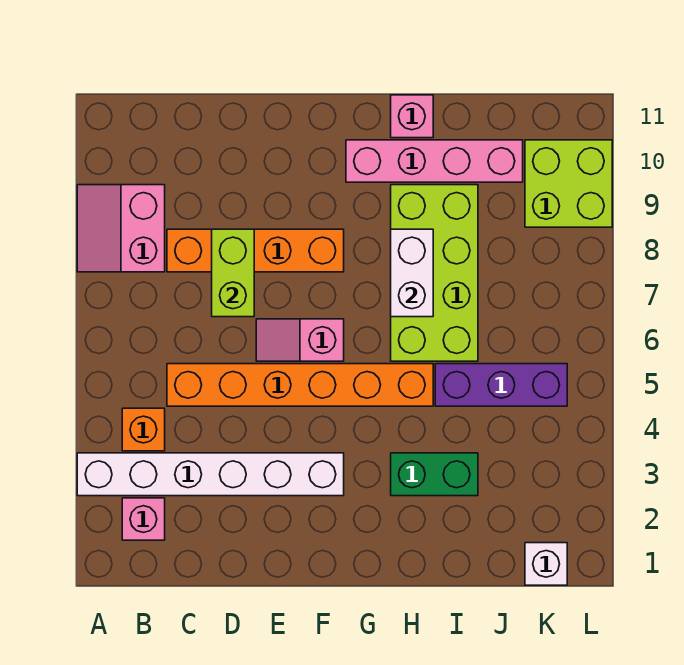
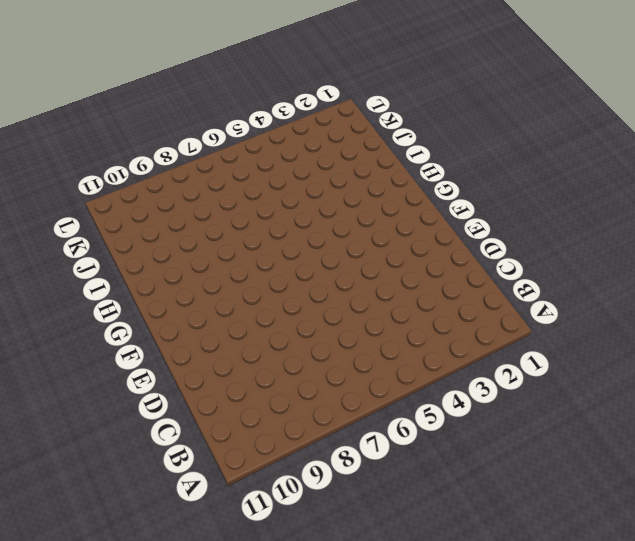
none -> white brick A3:F3 level 1
none -> pink slope A8:B9 level 1 top B
none -> pink brick B2 level 1

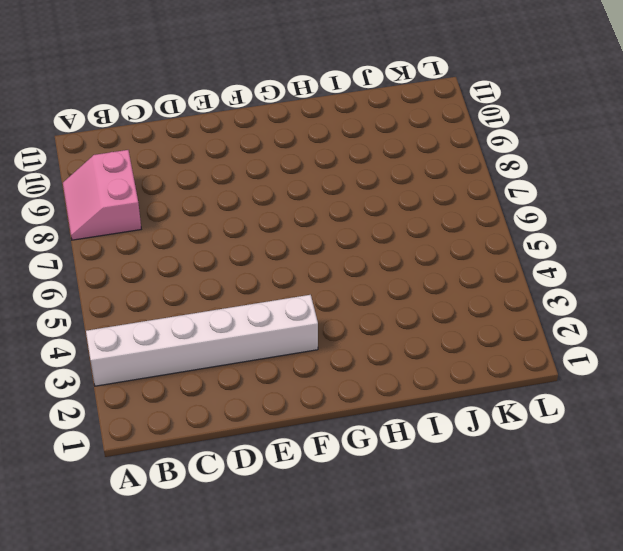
none -> pink brick B2 level 1
none -> orange brick B4 level 1
none -> orange brick C5:H5 level 1

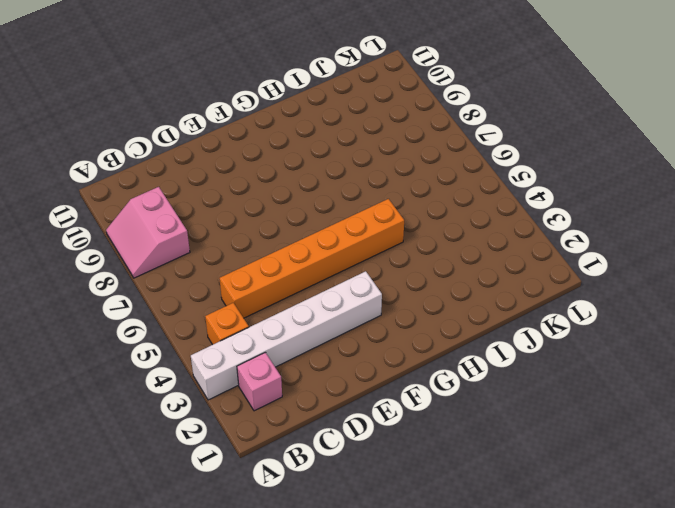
none -> orange brick C8:F8 level 1
none -> pink slope E6:F6 level 1 top F
none -> pink brick G10:J10 level 1

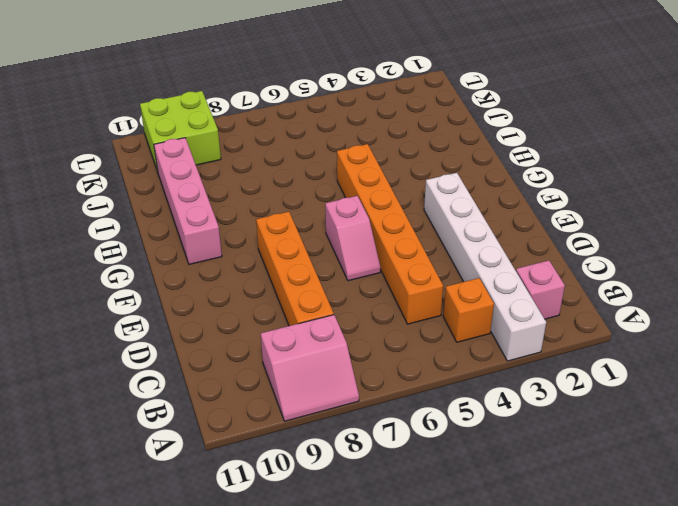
none -> green brick H3:I3 level 1
none -> lime brick H6:I9 level 1
none -> pink brick H11 level 1

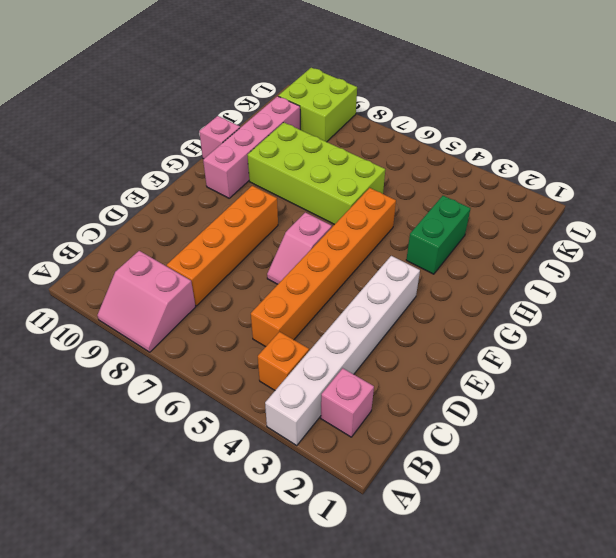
none -> purple brick I5:K5 level 1
none -> white brick K1 level 1
none -> lime brick D7:D8 level 2

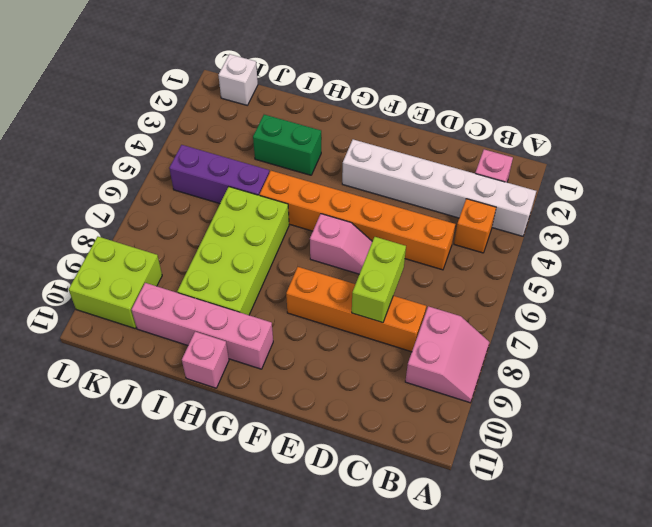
none -> white brick H7:H8 level 2

